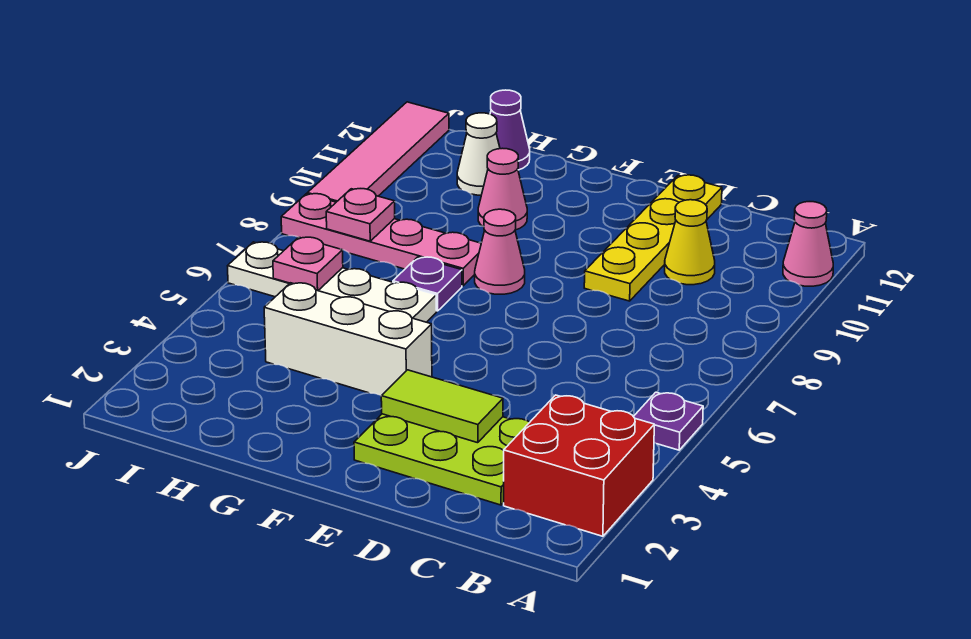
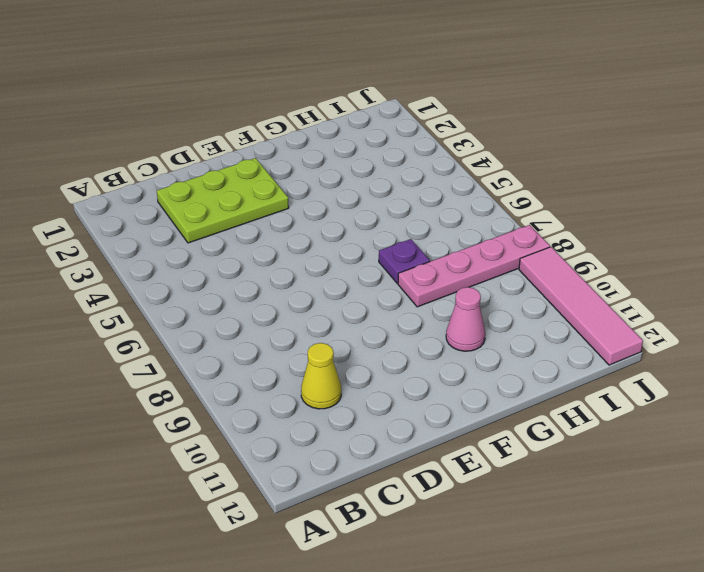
none -> red brick A2:B3 level 1
none -> purple plate A5 level 1
none -> pink cone A11 level 1

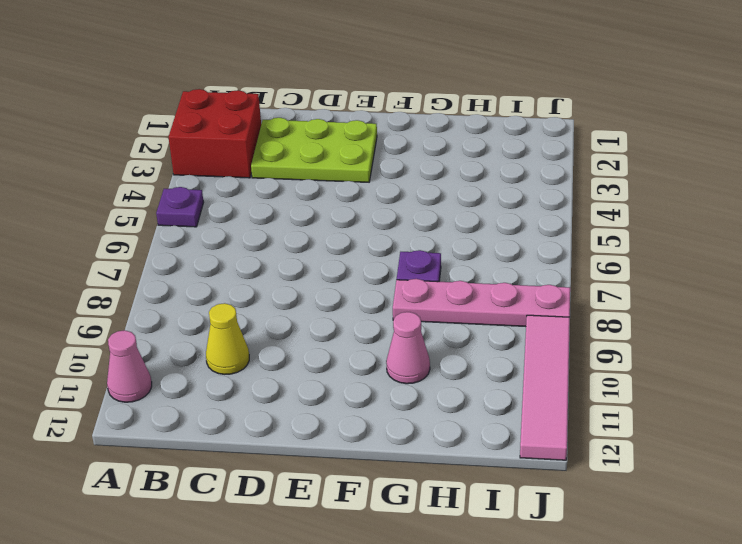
none -> yellow plate D9:D12 level 1
none -> white brick F4:H4 level 1
none -> pink cone F8 level 1

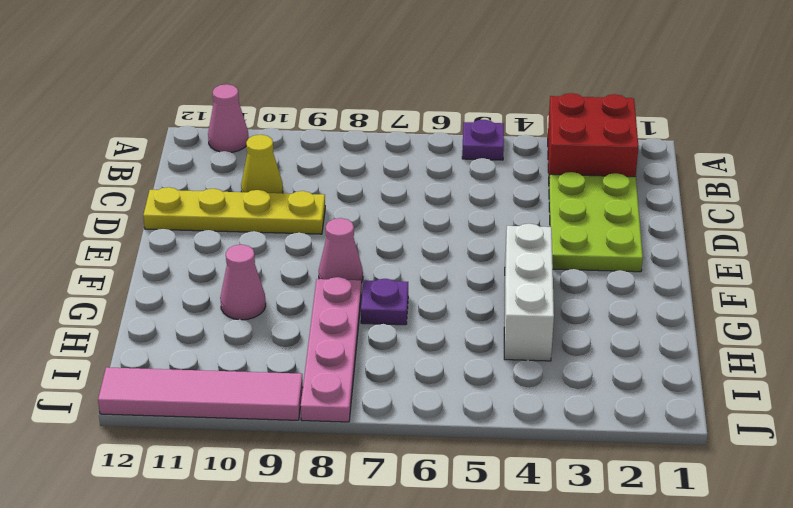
none -> white plate G6:J6 level 1
none -> white cone H11 level 1
none -> purple cone H12 level 1

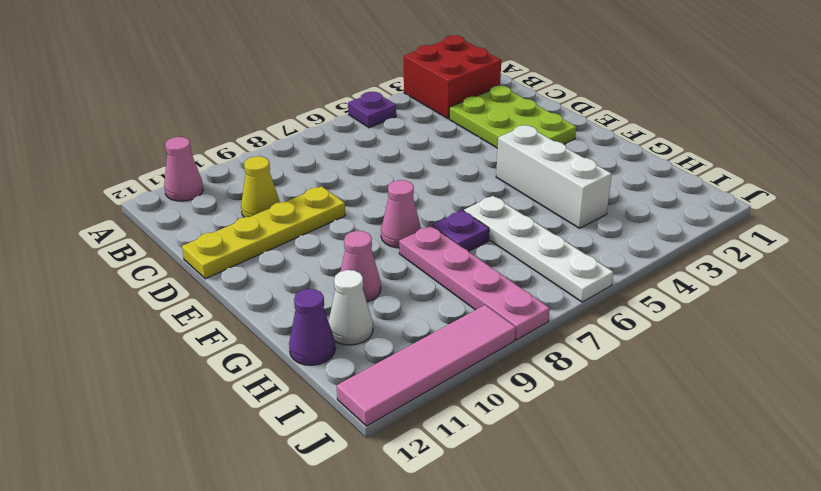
none -> lime tile D3:E3 level 2
none -> pink plate I6 level 2
none -> pink plate I8 level 2

